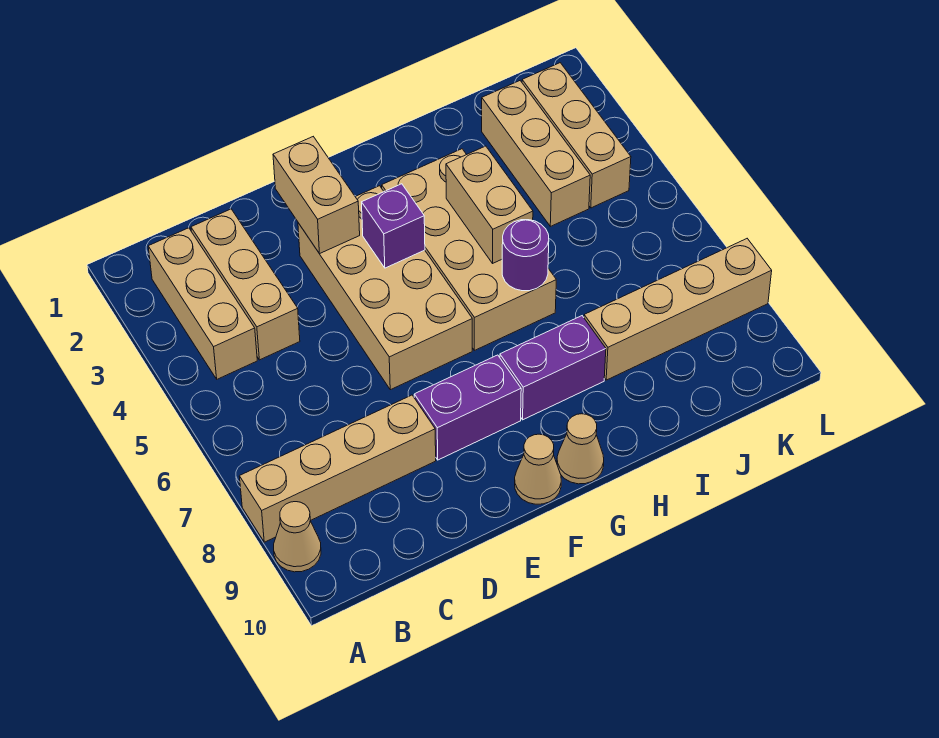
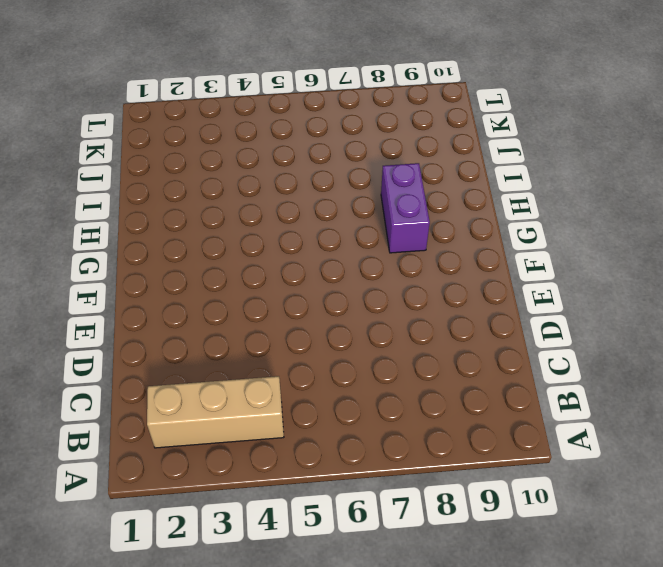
none -> tan brick A8:D8 level 1
none -> tan cone A9 level 1
none -> tan brick C2:C4 level 1

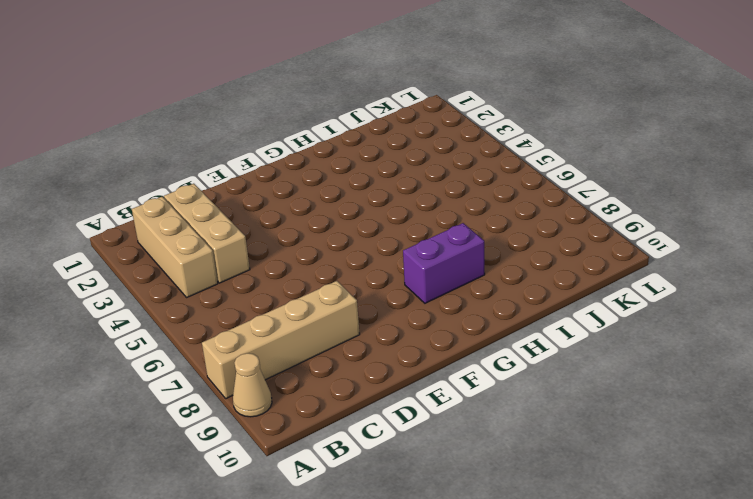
none -> tan brick E3:F6 level 1
none -> purple brick E8:F8 level 1
none -> tan cone F10 level 1

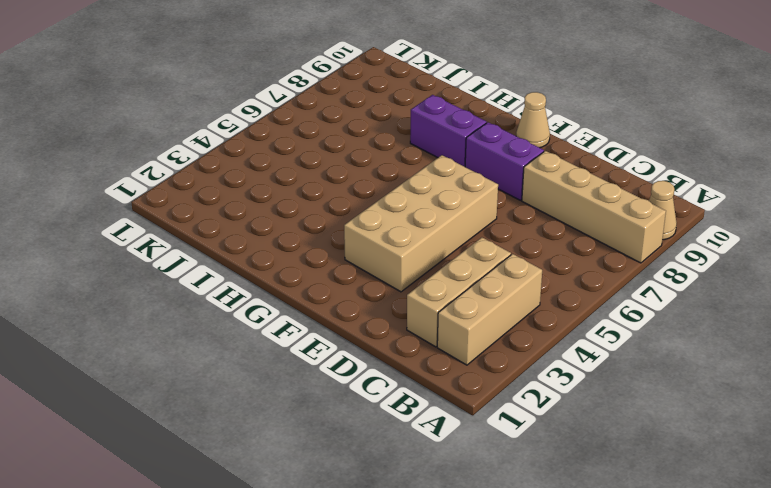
none -> tan brick G3:H6 level 1
none -> tan cone G10 level 1
none -> tan brick I8:L8 level 1

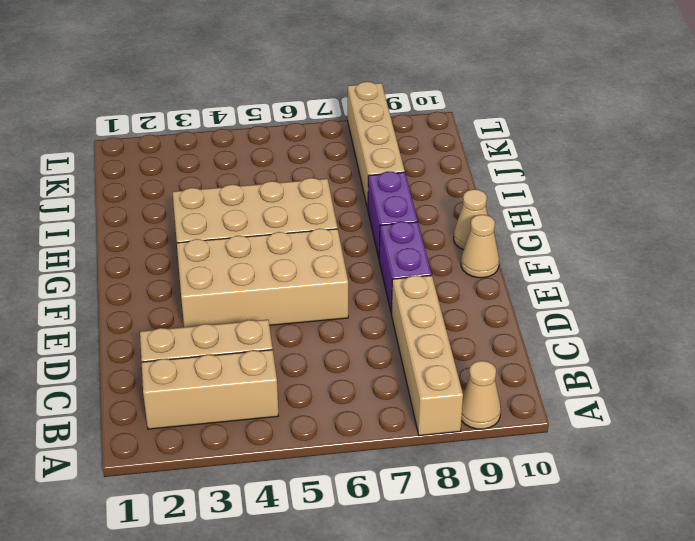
none -> tan brick J2:J4 level 1
none -> tan brick K2:K4 level 1
none -> tan brick E2:E3 level 2

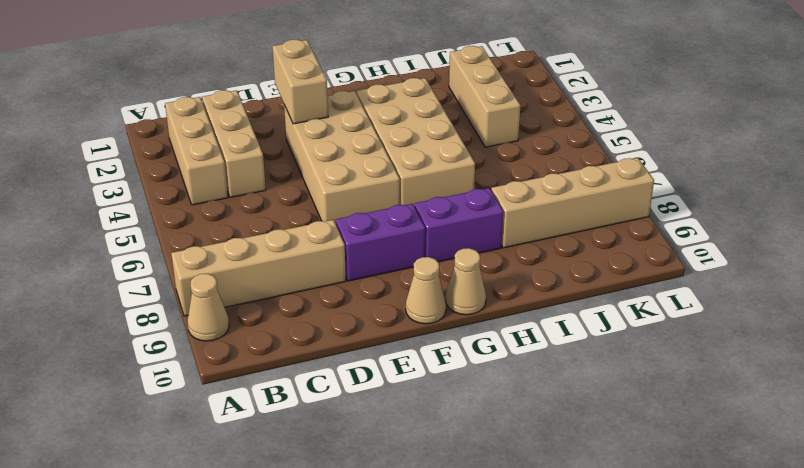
none -> tan brick K2:K4 level 1
none -> purple brick F4 level 2
none -> tan brick H4:H5 level 2

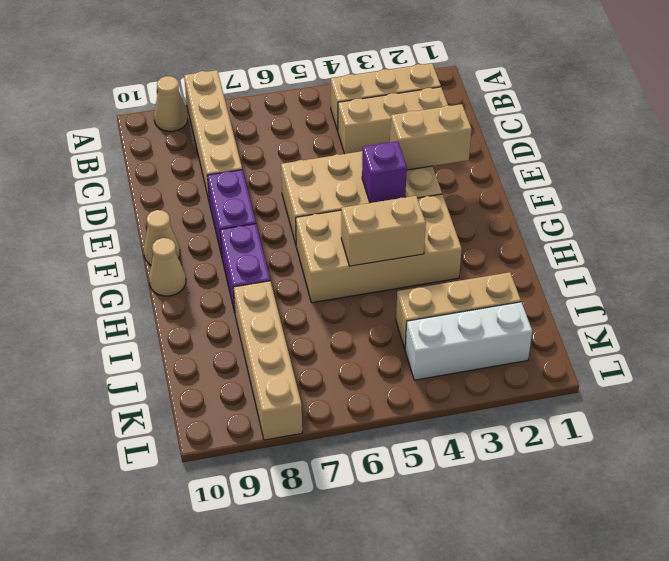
white brick K2:K4 level 1 -> tan brick K2:K4 level 1
none -> purple round brick H6 level 2

